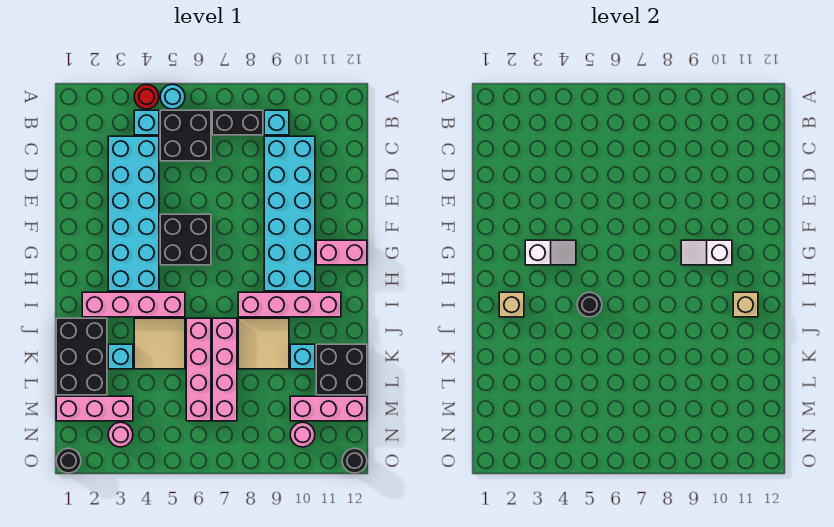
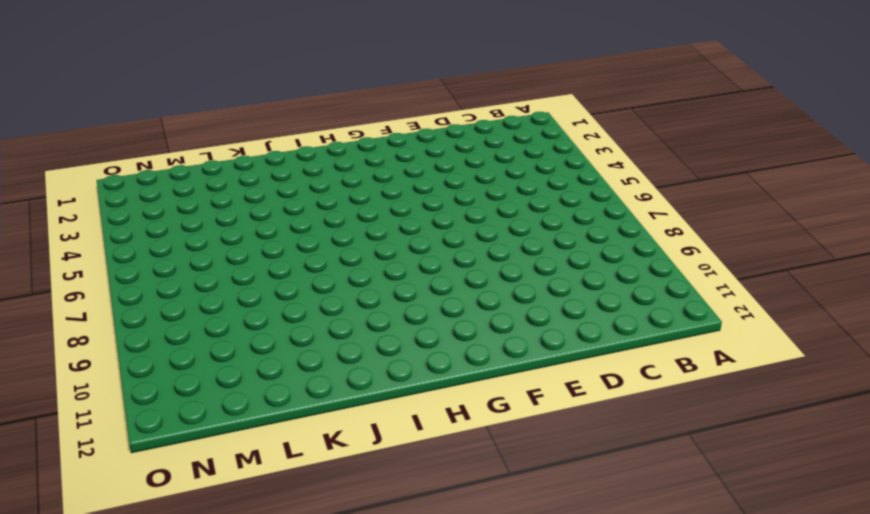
none -> red round brick A4 level 1
none -> cyan round brick A5 level 1
none -> cyan brick B4 level 1
none -> black brick B5:C6 level 1

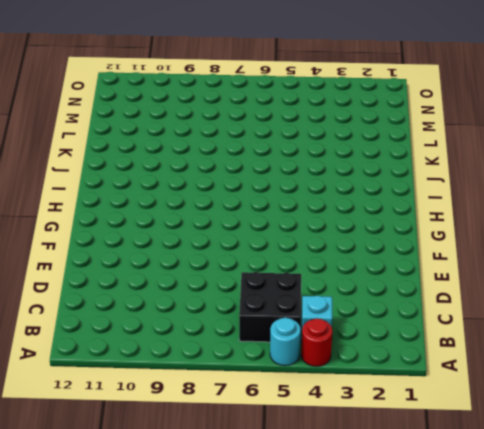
none -> black brick B7:B8 level 1
none -> cyan brick B9 level 1
none -> cyan brick C3:H4 level 1
none -> cyan brick C9:H10 level 1

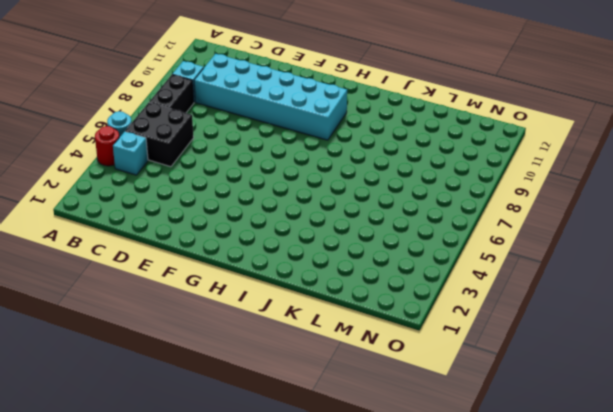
none -> cyan brick C3:H4 level 1
none -> black brick F5:G6 level 1
none -> pink brick G11:G12 level 1
none -> pink brick I2:I5 level 1

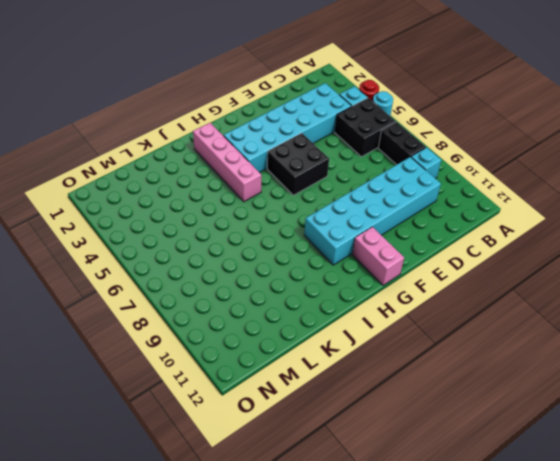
none -> pink brick I8:I11 level 1
none -> black brick J1:L2 level 1
none -> tan tile J4:K5 level 1
none -> pink brick J6:M6 level 1

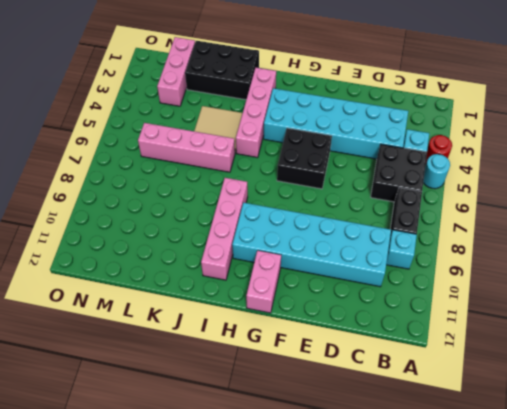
none -> pink brick J7:M7 level 1
none -> tan tile J8:K9 level 1
none -> cyan brick K3 level 1
none -> cyan brick K10 level 1

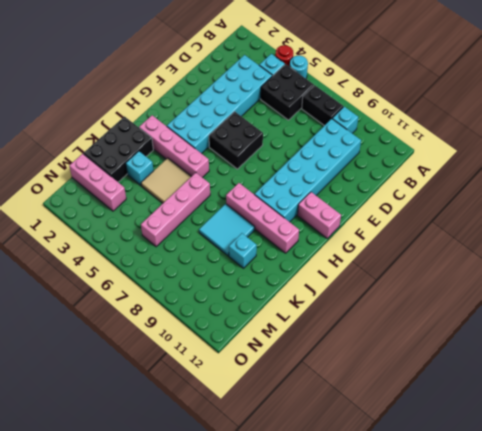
cyan tile J8:K9 level 1 -> tan tile J8:K9 level 1
none -> pink brick J7:M7 level 1
none -> black brick K11:L12 level 1
none -> pink brick M10:M12 level 1
none -> pink round brick N3 level 1

